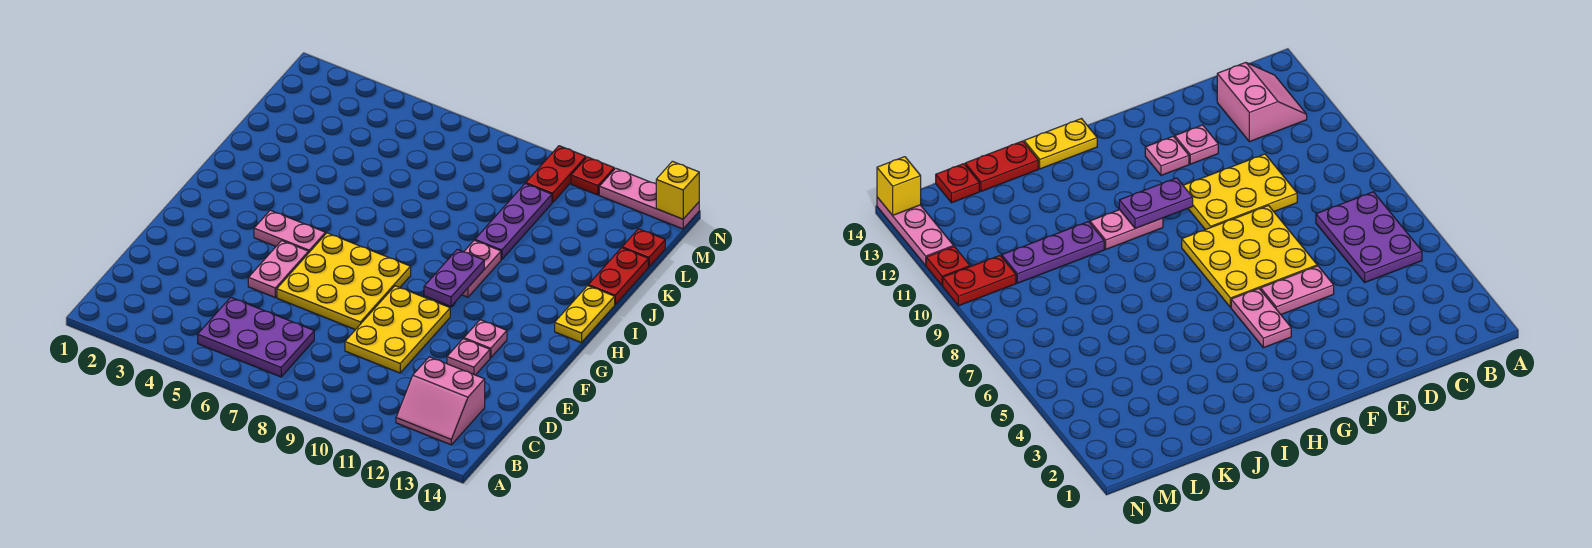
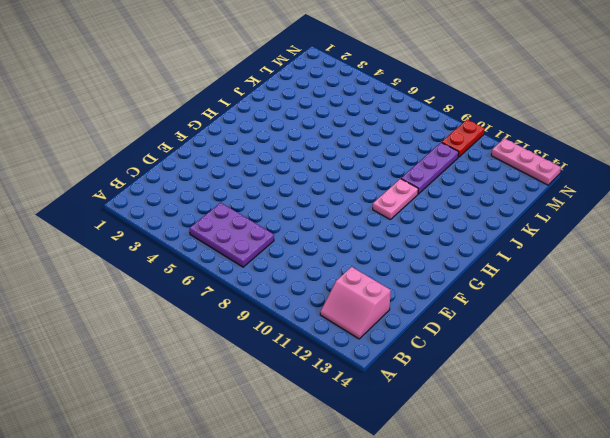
none -> yellow plate D9:F10 level 1
none -> pink plate E5:F5 level 1
none -> yellow plate E6:G8 level 1

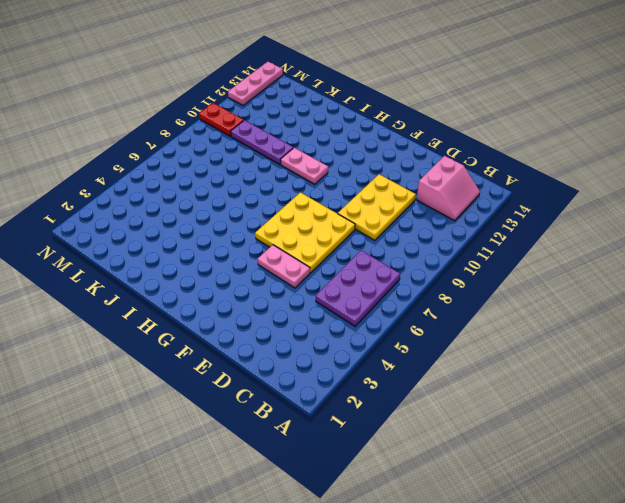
yellow plate D9:E11 level 1 -> yellow plate D9:F10 level 1
none -> pink plate E12 level 1
none -> pink plate F12 level 1
none -> pink plate G4:G5 level 1

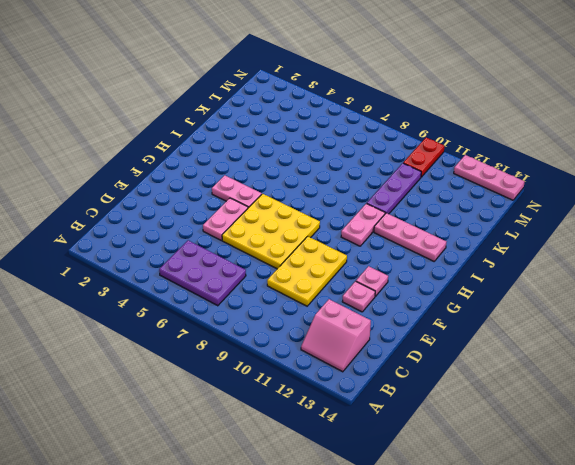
pink plate I11:I13 level 1 -> none
none -> yellow plate H14:I14 level 1
none -> red plate J14:K14 level 1
none -> red plate L14 level 1

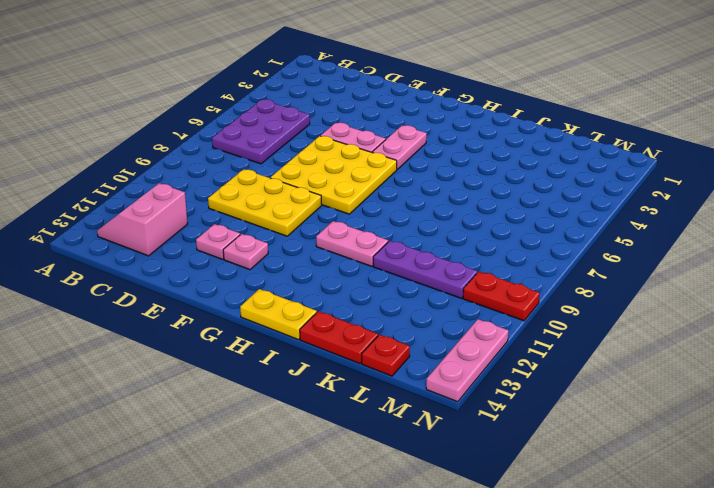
none -> red plate N11 level 1
none -> purple plate G10:H10 level 2
none -> yellow brick N14 level 2

